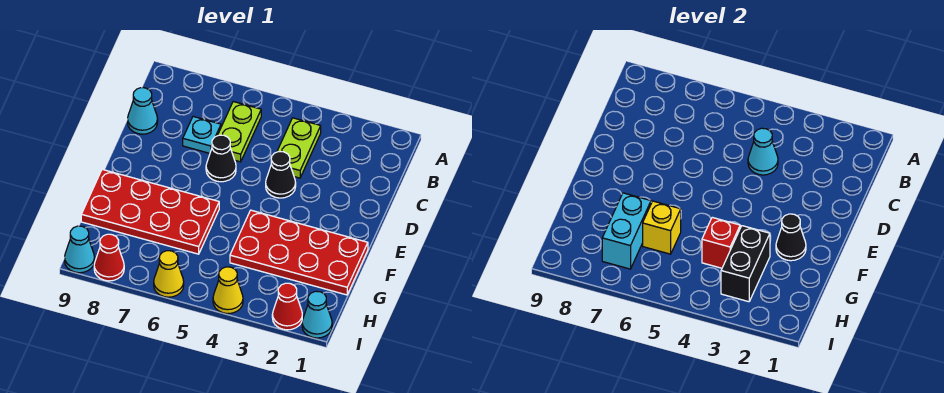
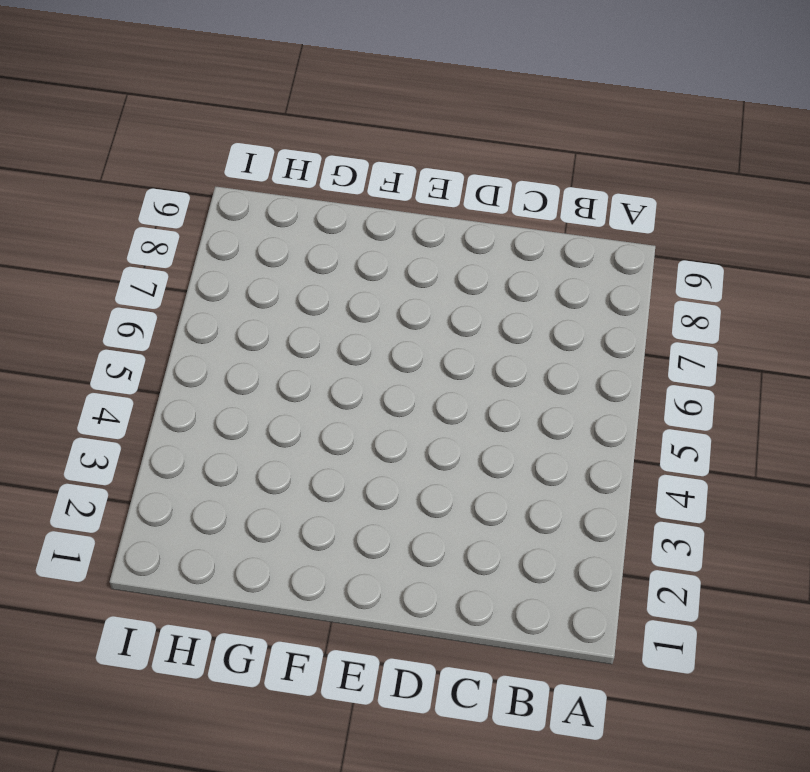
none -> lime plate B4:C4 level 1
none -> lime plate B6:C6 level 1
none -> cyan plate C7 level 1

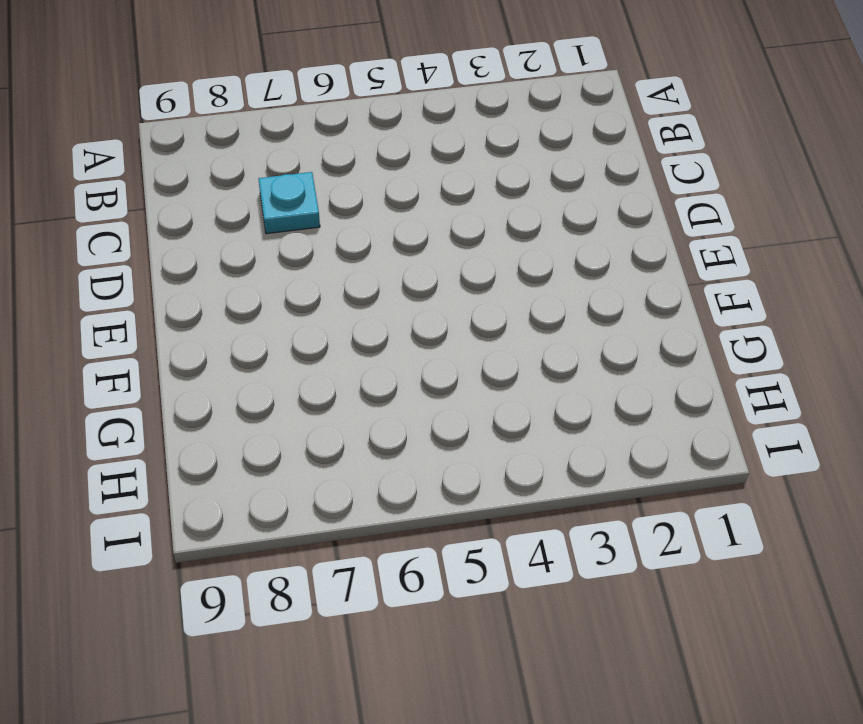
none -> lime plate B4:C4 level 1
none -> lime plate B6:C6 level 1
none -> cyan cone C9 level 1

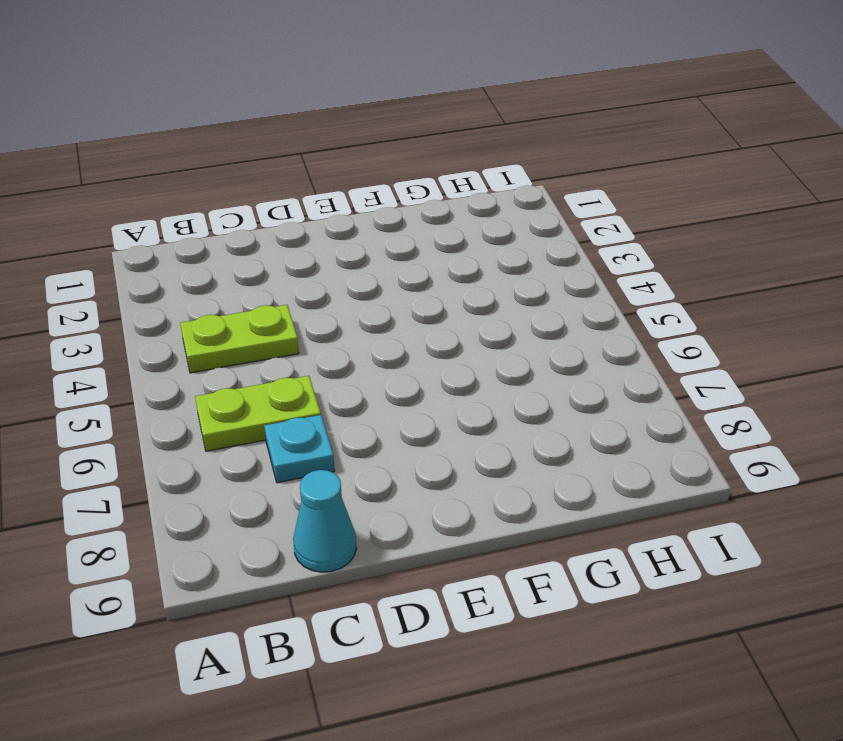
none -> black cone D4 level 1
none -> black cone D6 level 1
none -> red plate F1:G4 level 1

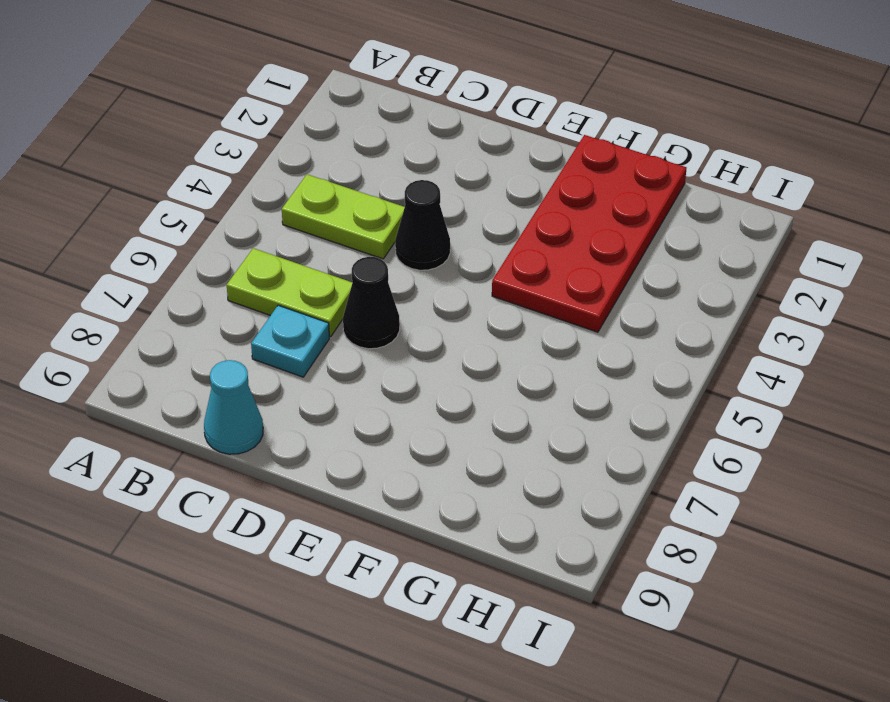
none -> red plate F6:G9 level 1
none -> cyan cone I1 level 1
none -> red cone I2 level 1

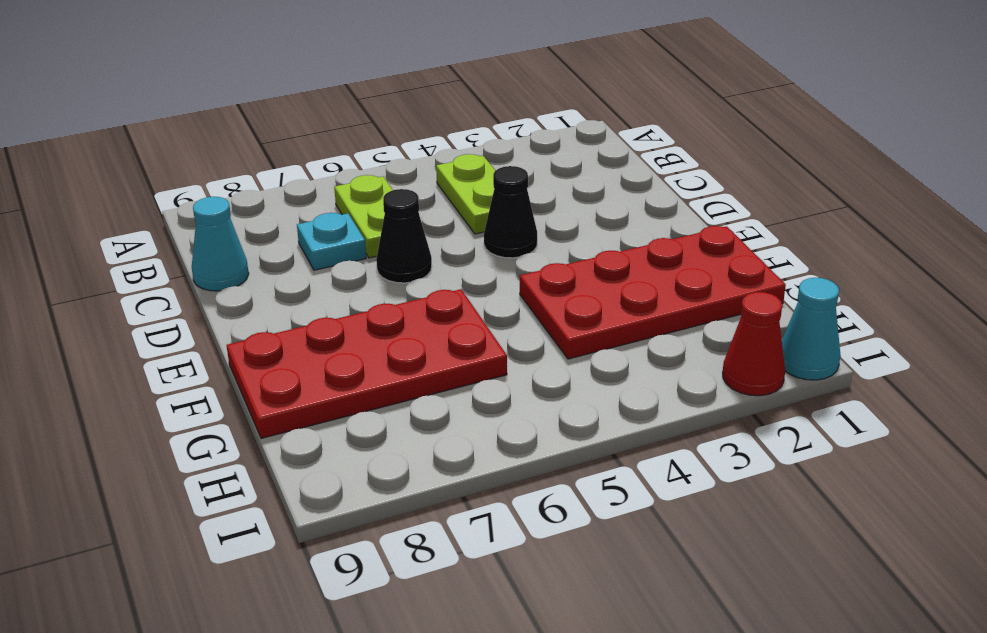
none -> yellow cone I4 level 1
none -> yellow cone I6 level 1
none -> red cone I8 level 1

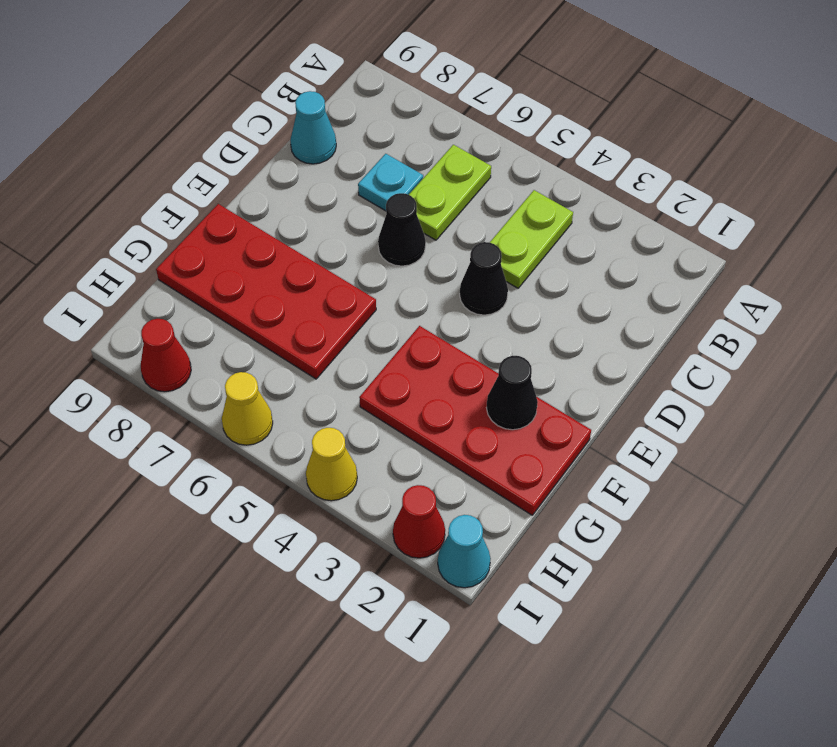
none -> cyan cone I9 level 1
none -> cyan cone C4 level 2
none -> black brick G3:H3 level 2

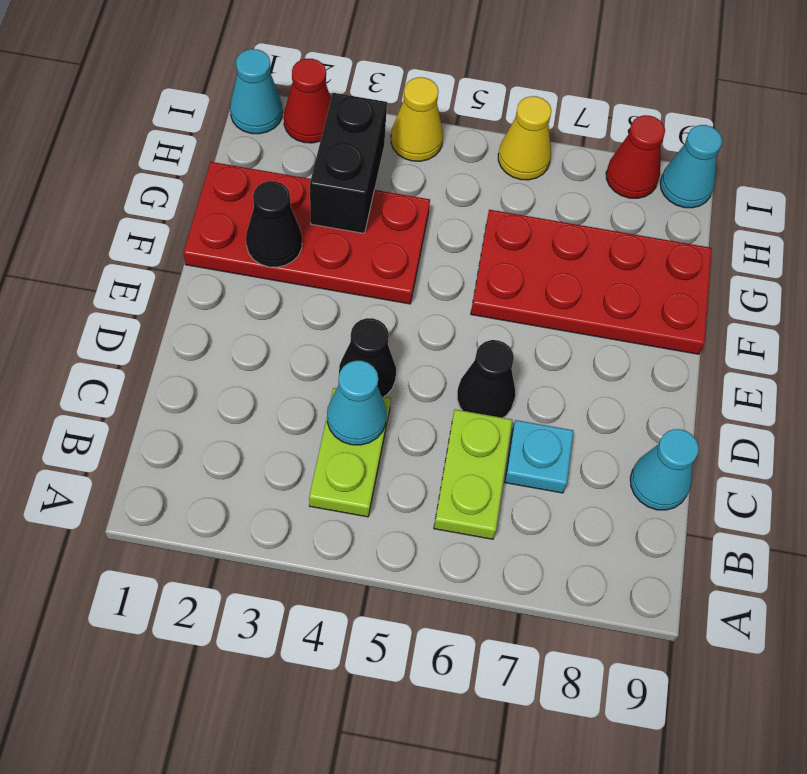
none -> red brick G4 level 2
none -> yellow brick G6 level 2
none -> cyan brick G7:H7 level 2

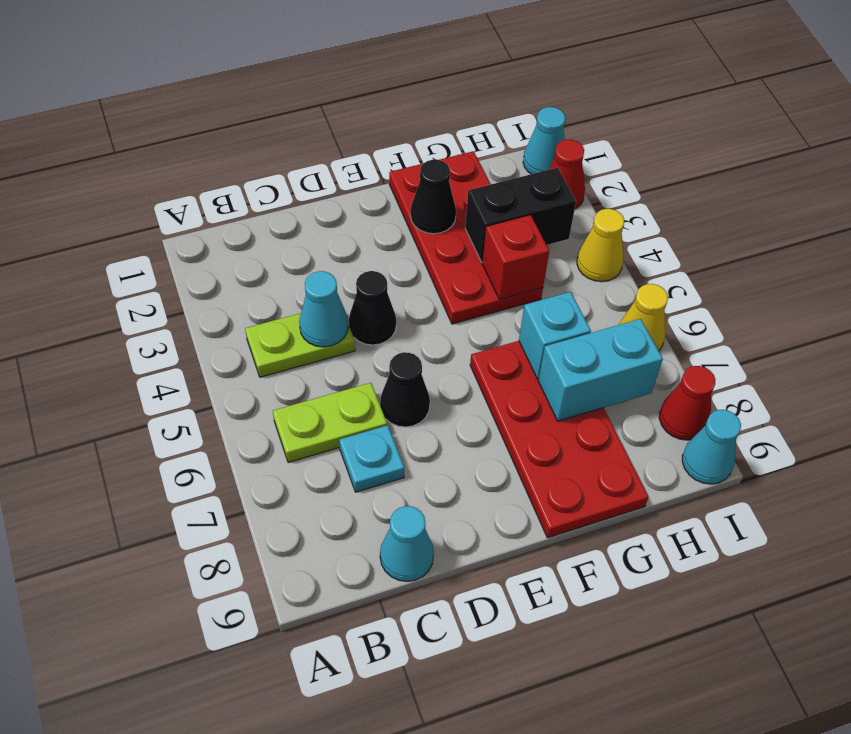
cyan brick G6 level 2 -> yellow brick G6 level 2

